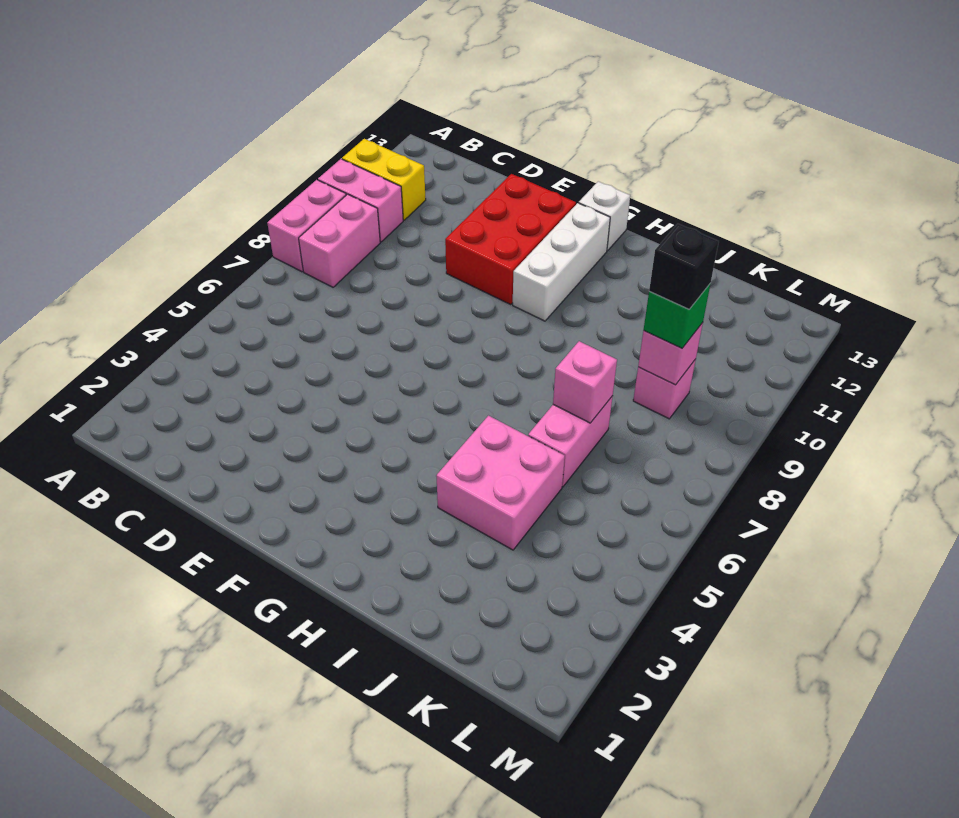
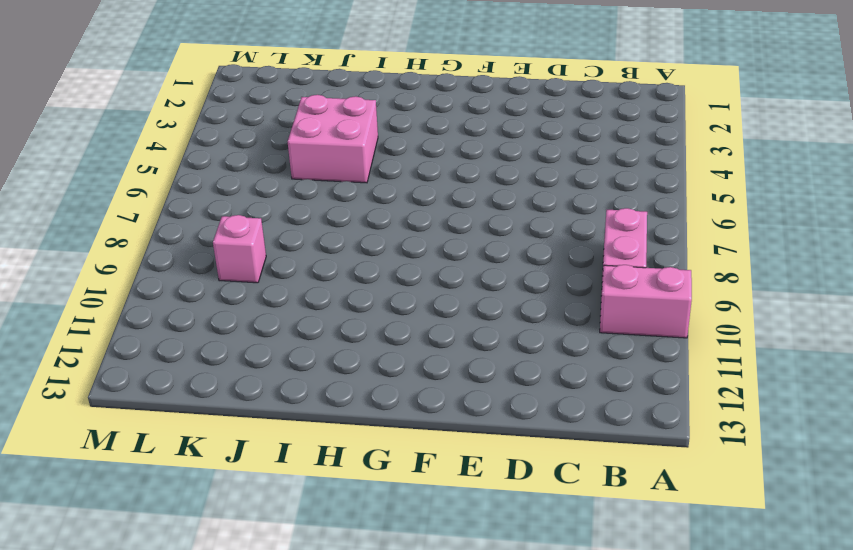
none -> pink brick A8:A9 level 1
none -> yellow brick A11:B11 level 1
none -> red brick E10:F12 level 1

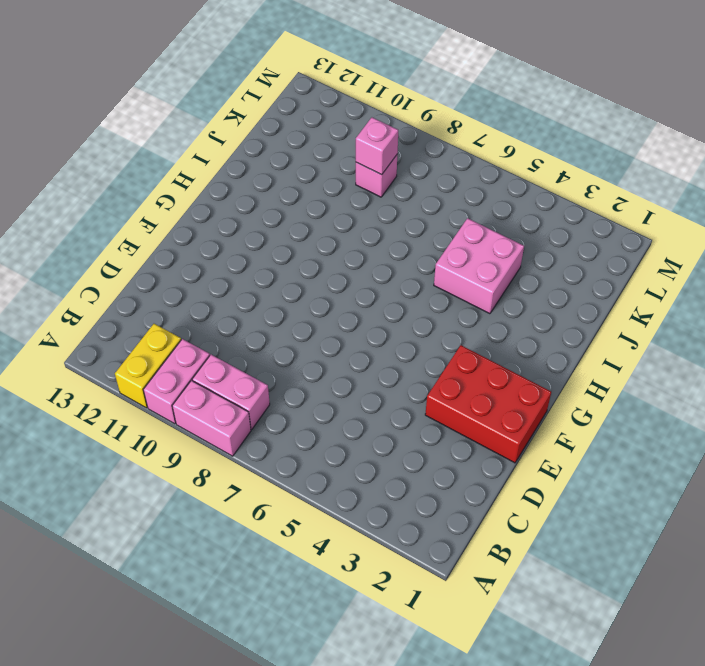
red brick E1:F3 level 1 -> red brick E10:F12 level 1
none -> white brick G10:G12 level 1
none -> white brick G13 level 1
none -> pink brick J6:J7 level 1

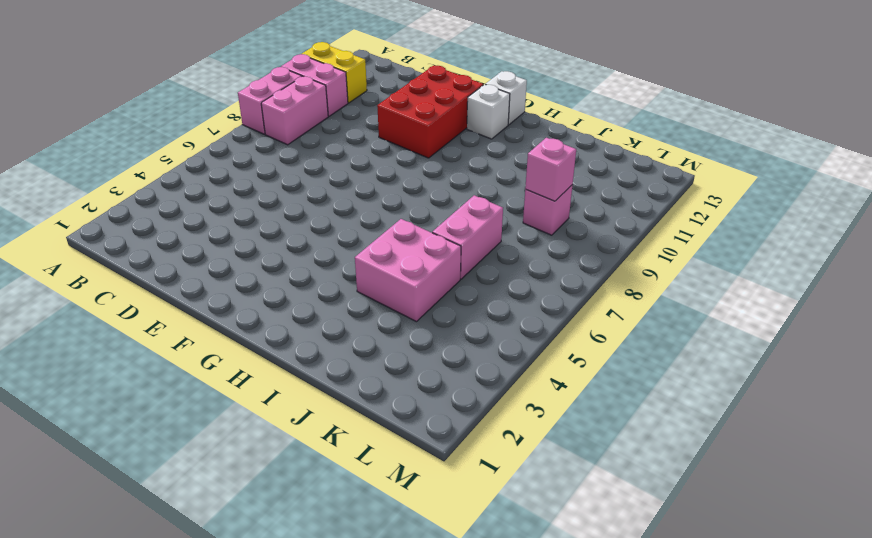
white brick G12 level 1 -> white brick G10:G12 level 1
none -> pink brick J7 level 2
none -> green brick K9 level 3
none -> black brick K9 level 4

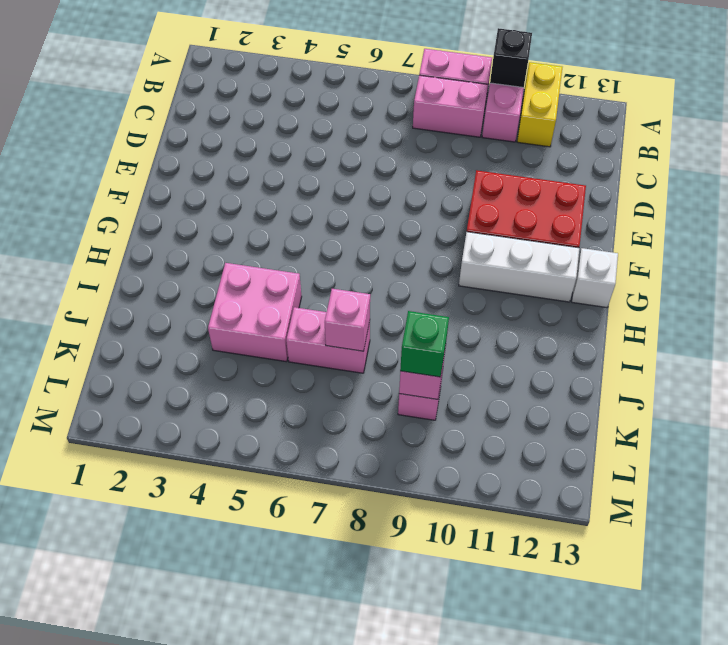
black brick A10 level 2 -> black brick K9 level 4

